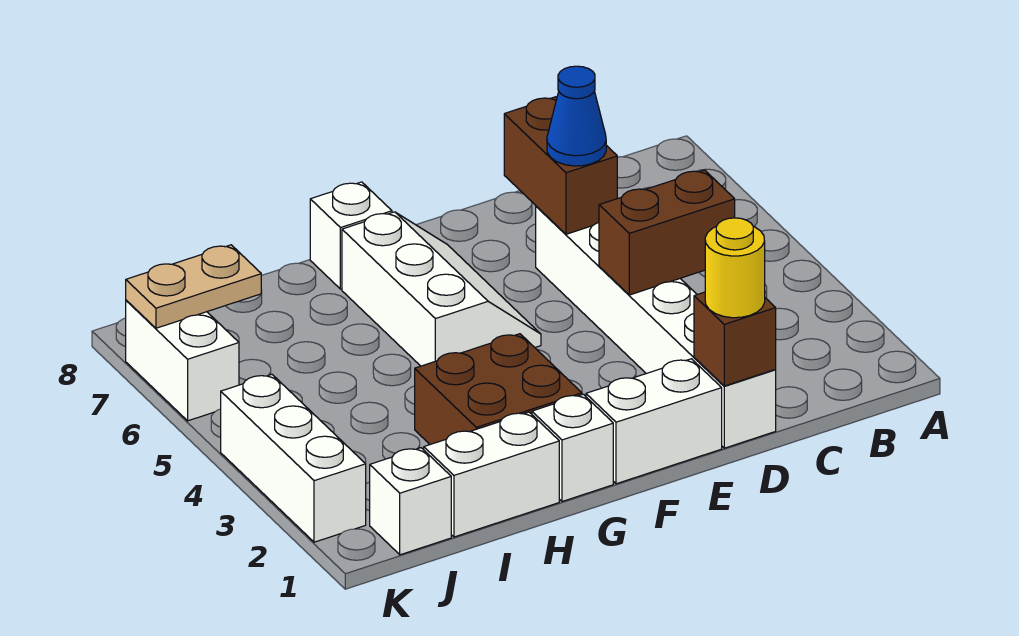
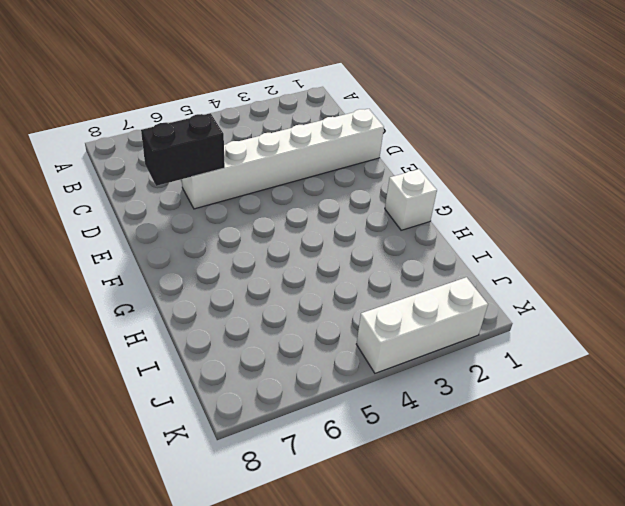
black brick D6:D7 level 2 -> brown brick D6:D7 level 2
none -> white brick E1:F1 level 1
none -> white slope F5:G7 level 1 top G
none -> brown brick G2:H3 level 1

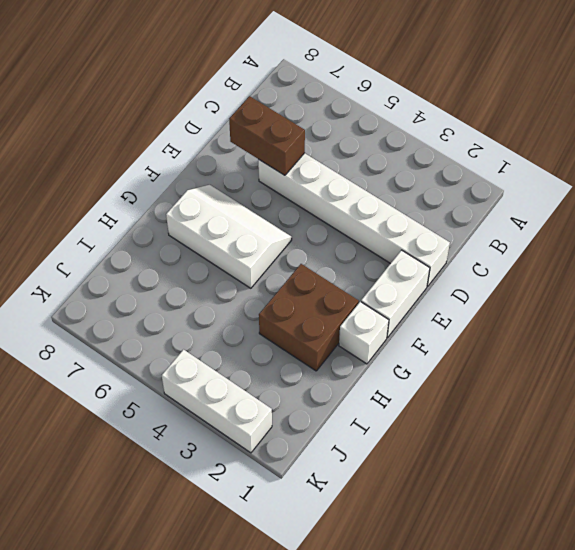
none -> white brick G8 level 1
none -> white brick H1:I1 level 1
none -> white brick J1 level 1

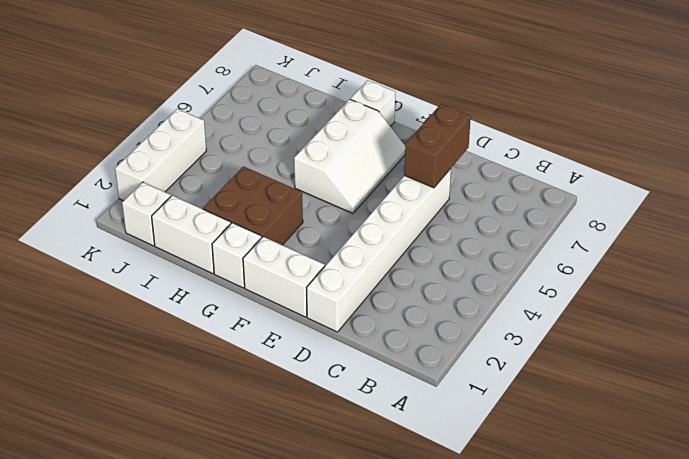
none -> white brick K6:K7 level 1
none -> brown brick C4:D4 level 2
none -> brown brick D1 level 2

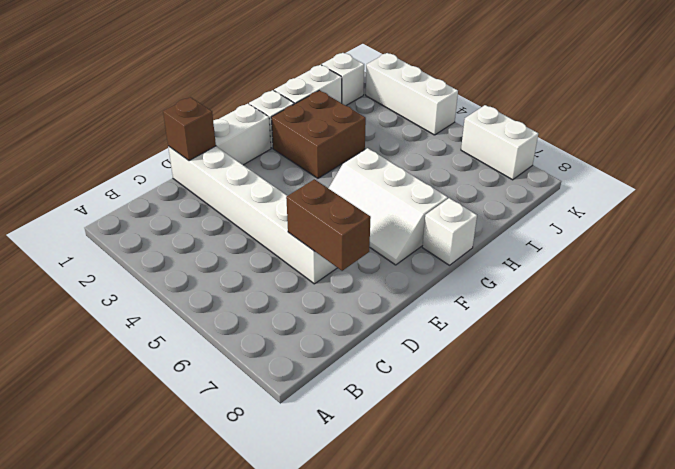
none -> brown brick C4:D4 level 2
none -> tan plate J7:K7 level 2
none -> yellow round brick D1 level 3

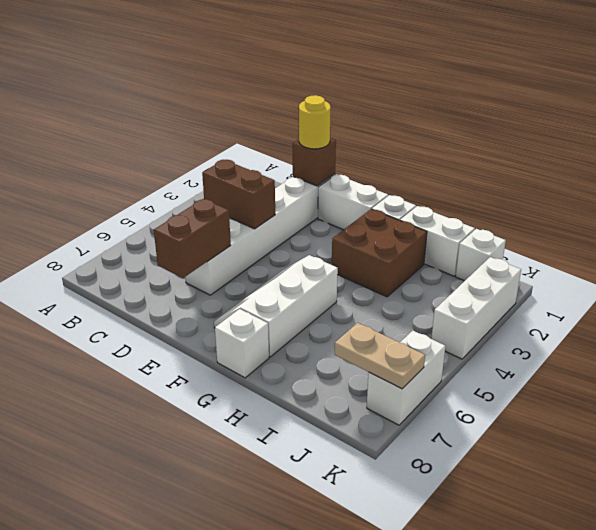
none -> blue cone D6 level 3

